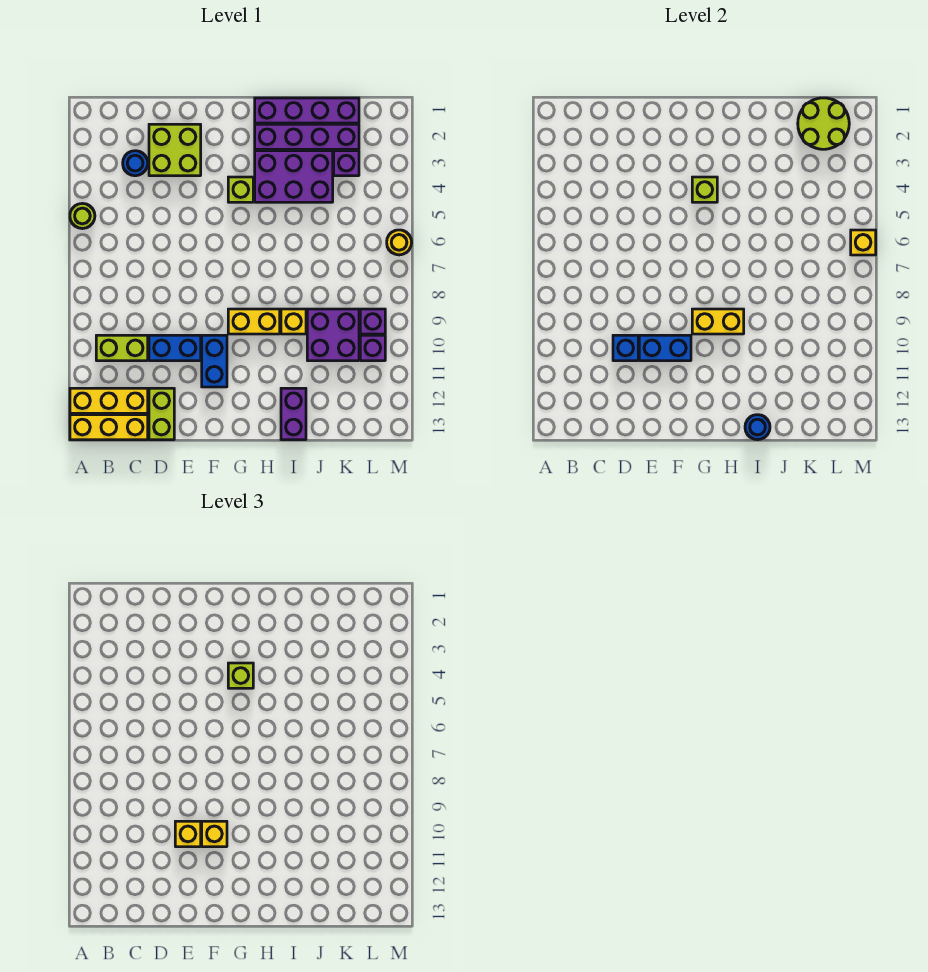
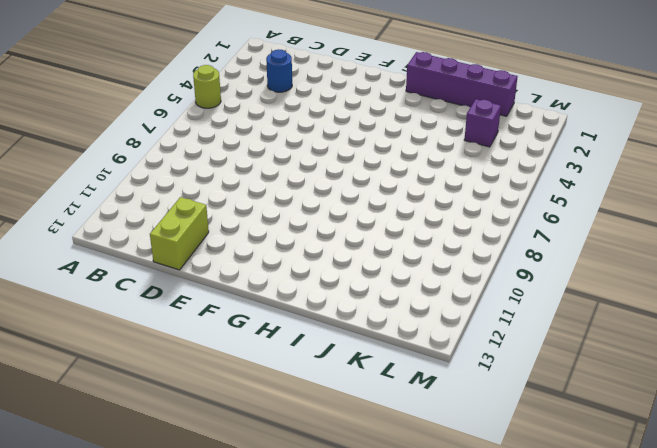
none -> yellow brick A12:C12 level 1
none -> yellow brick A13:C13 level 1
none -> lime brick B10:C10 level 1
none -> lime brick D2:E3 level 1

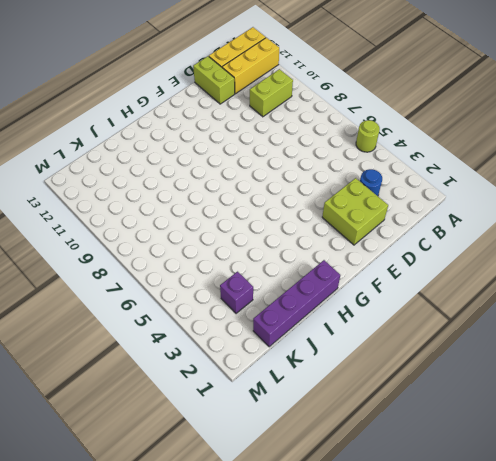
none -> blue brick D10:E10 level 1
none -> blue brick F10:F11 level 1
none -> lime brick G4 level 1
none -> yellow brick G9:H9 level 1

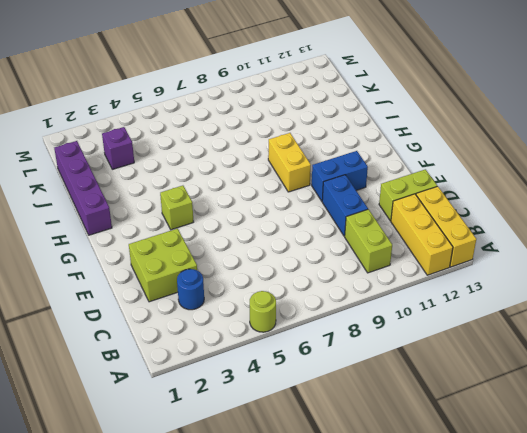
none -> purple brick H2:K2 level 1
none -> purple brick H3:J4 level 1
none -> yellow brick I9 level 1
none -> purple brick I12:I13 level 1

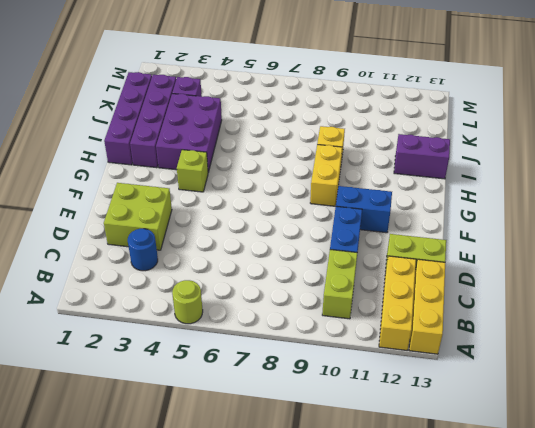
none -> purple brick J9:K10 level 1
none -> purple brick L9 level 1
none -> purple brick L10 level 1
none -> yellow round brick M6 level 1

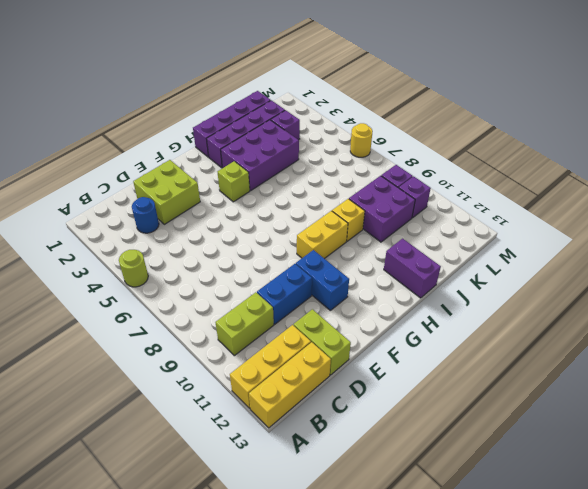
none -> blue brick D10 level 2
none -> blue brick E10:F10 level 2
none -> lime brick G4 level 2
none -> yellow brick G9:H9 level 2

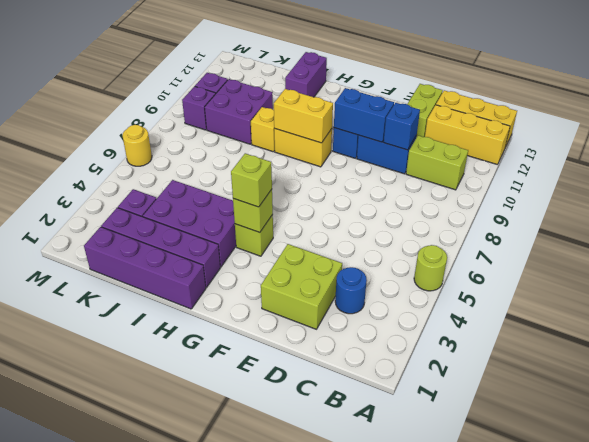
none -> blue round brick I13 level 2
none -> lime round brick K1:L2 level 2
none -> yellow brick M6 level 2
none -> yellow brick E10 level 3

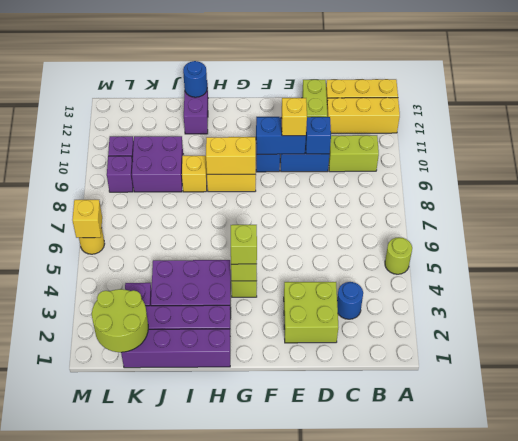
none -> yellow brick F10 level 3

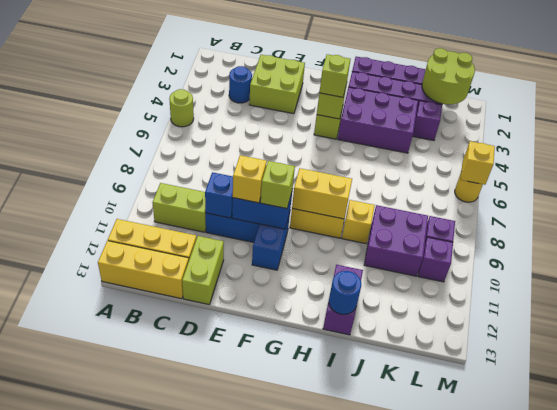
lime brick F10 level 3 -> yellow brick F10 level 3

